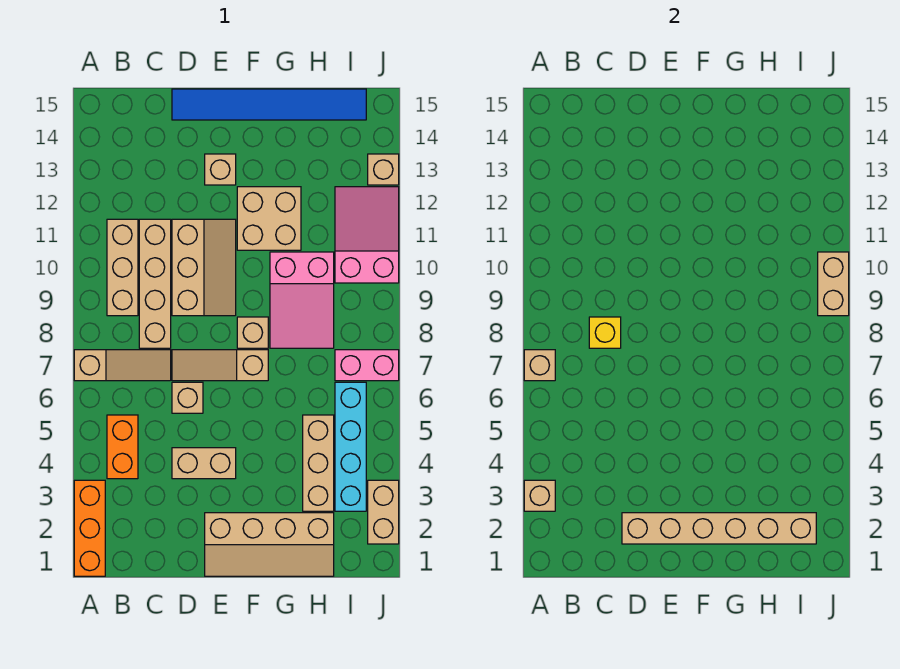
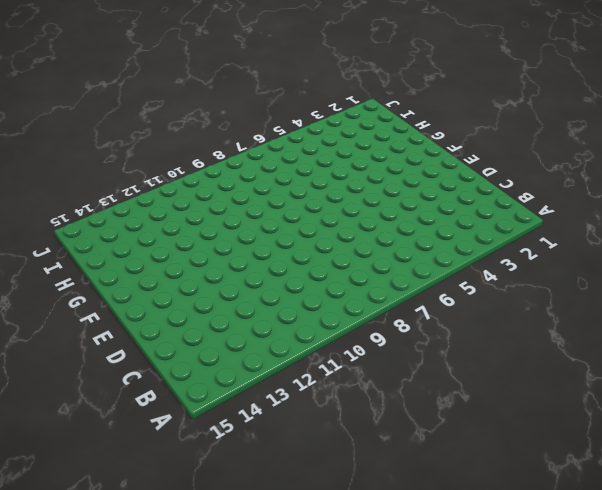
none -> orange brick A1:A3 level 1
none -> tan slope A7:C7 level 1 top A
none -> orange brick B4:B5 level 1

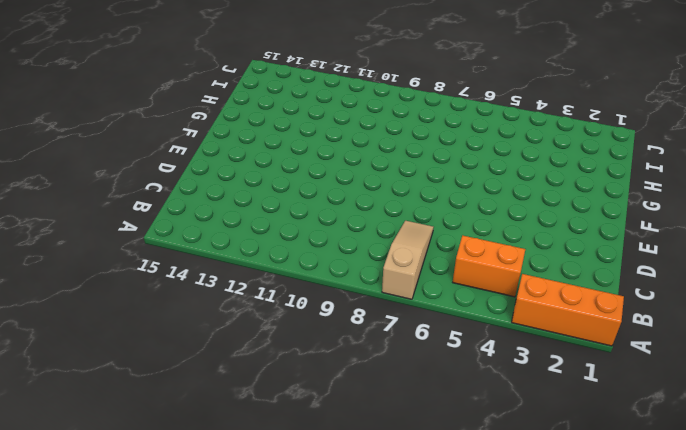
none -> tan brick B9:B11 level 1
none -> tan brick C8:C11 level 1
none -> tan brick D4:E4 level 1

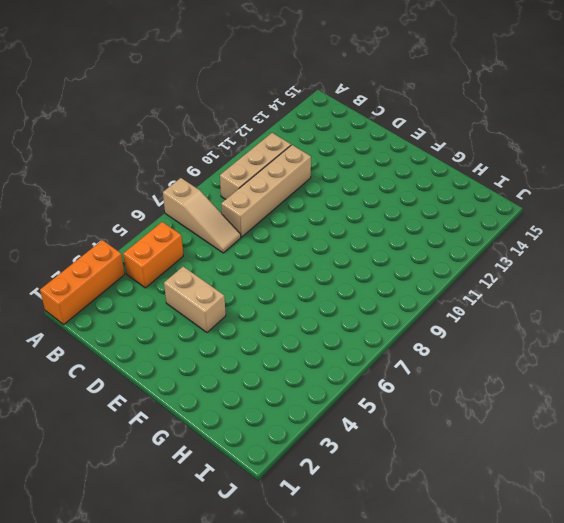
none -> tan brick D6 level 1
none -> tan slope D7:F7 level 1 top F
none -> tan slope D9:E11 level 1 top D

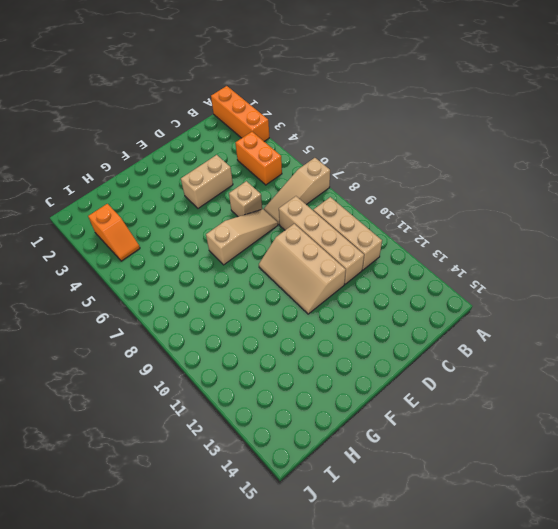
orange slope I3:I4 level 1 top 3 -> cyan brick I3:I6 level 1
none -> blue tile D15:I15 level 1
none -> tan slope E1:H2 level 1 top 2
none -> tan brick E13 level 1

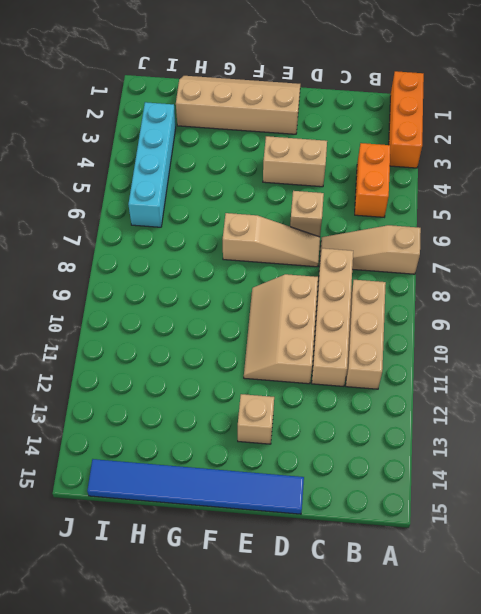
none -> tan brick F8 level 1
none -> tan brick F11:G12 level 1
none -> pink slope G8:H10 level 1 top 10

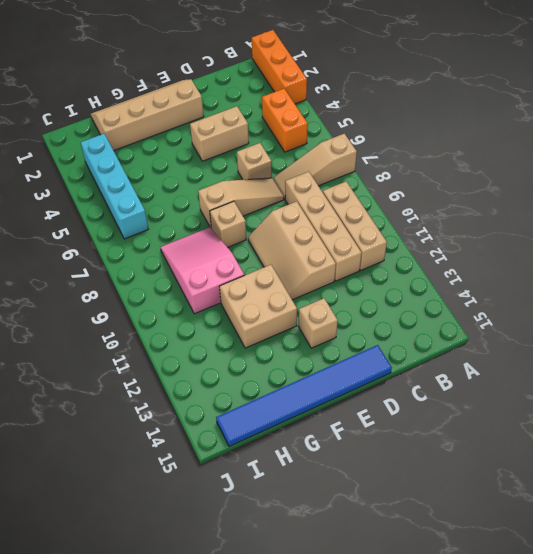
none -> tan brick H3:H5 level 1
none -> pink brick I7:J7 level 1
none -> pink slope I10:J12 level 1 top 10

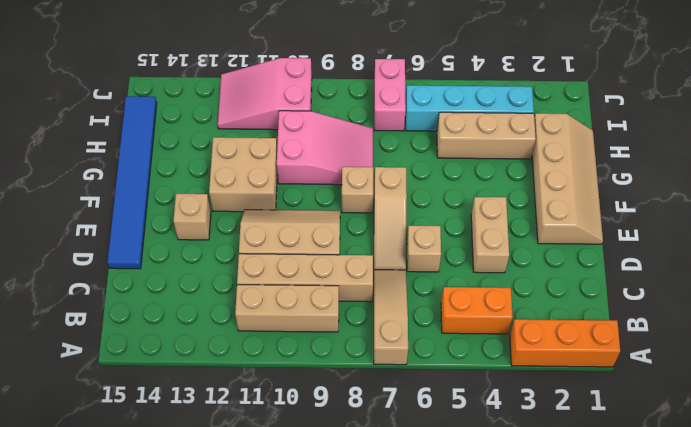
none -> tan brick J2:J3 level 1
none -> tan brick J13 level 1
none -> tan brick A3 level 2

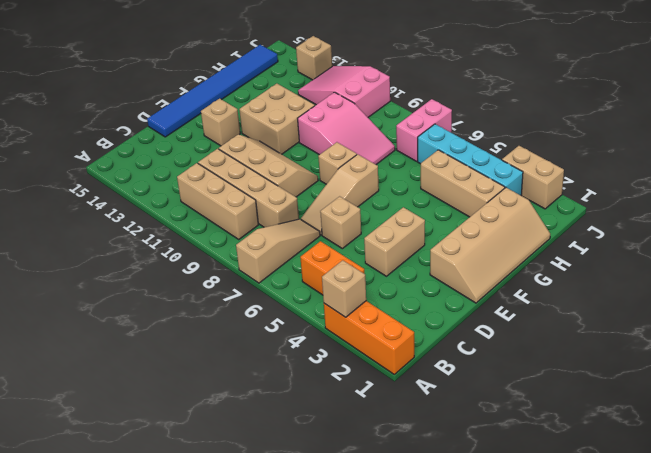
none -> tan brick A7 level 2
none -> yellow brick C8 level 2
none -> tan brick D2:I2 level 2

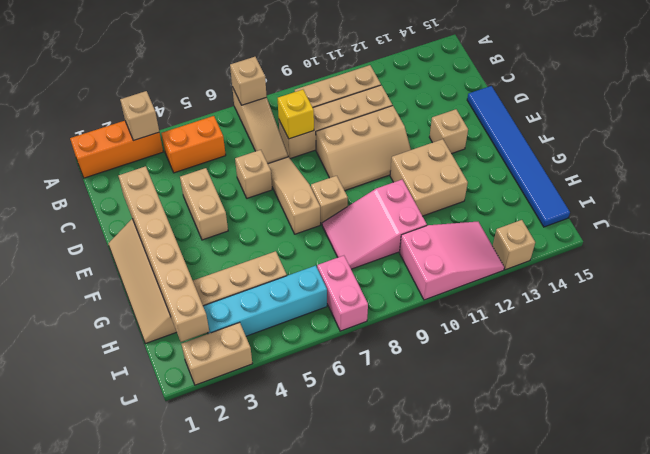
none -> tan brick J9:J10 level 2

